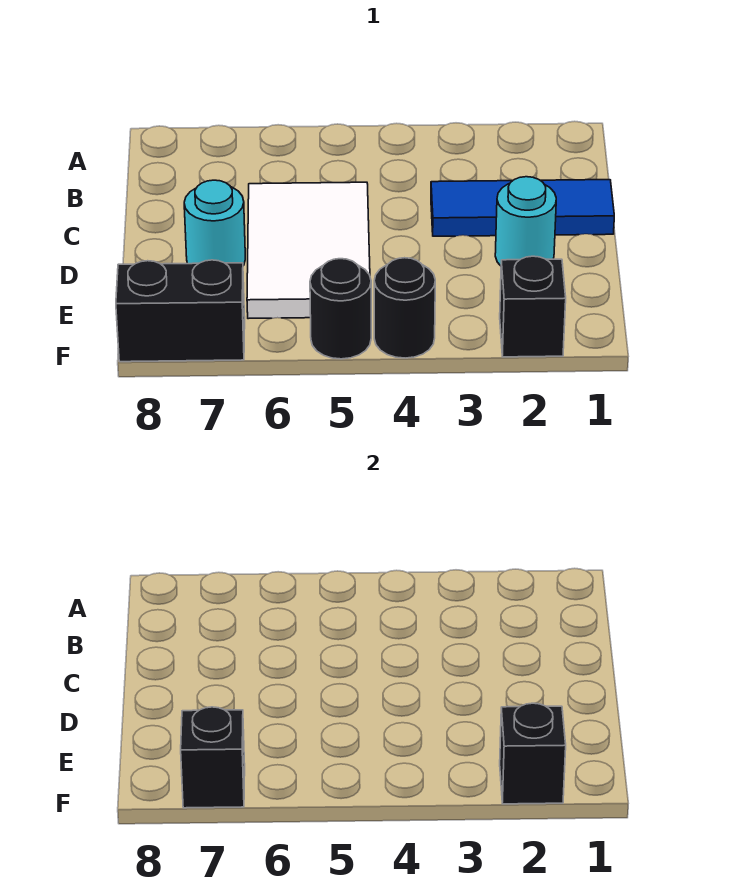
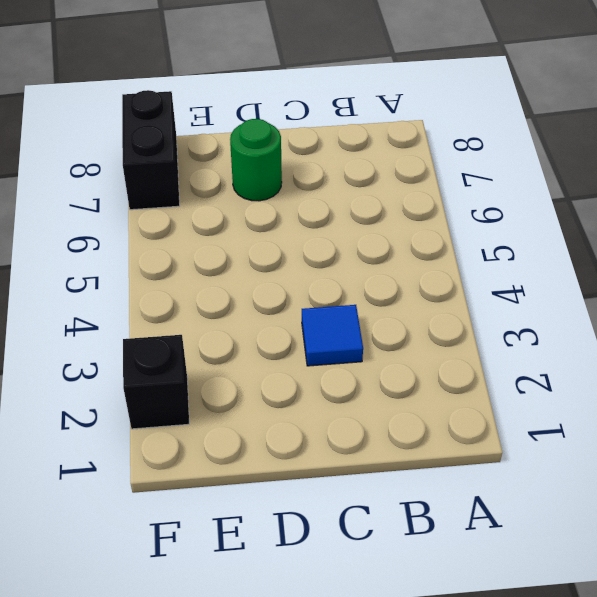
blue tile C3 level 1 -> blue tile C1:C3 level 1
green round brick D7 level 1 -> cyan round brick D7 level 1
none -> white tile C5:E6 level 1
none -> cyan round brick D2 level 1

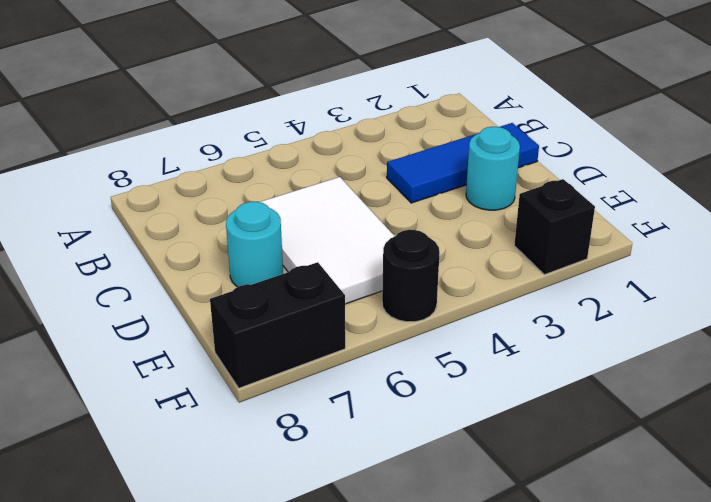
none -> black round brick F4 level 1
none -> black brick F2 level 2

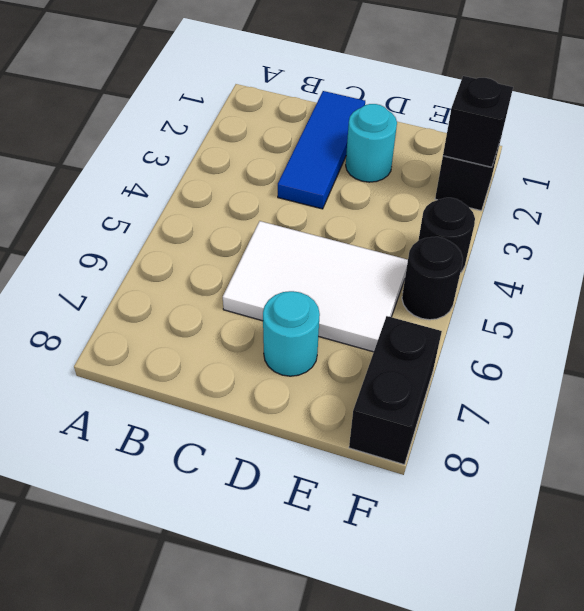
none -> black brick F7 level 2

